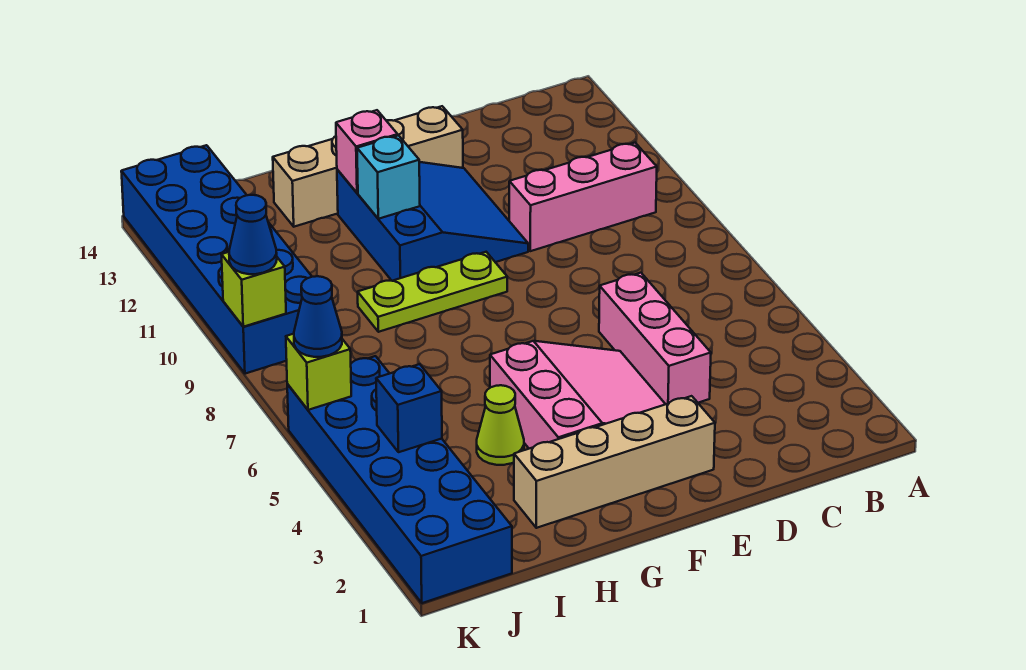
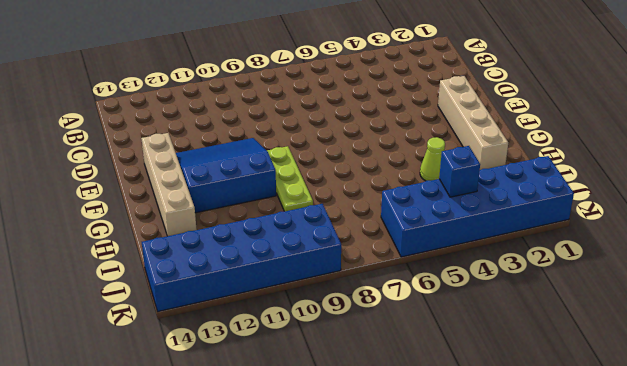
none -> pink brick B10:D10 level 1
none -> pink brick D4:D6 level 1
none -> pink slope E3:G5 level 1 top G

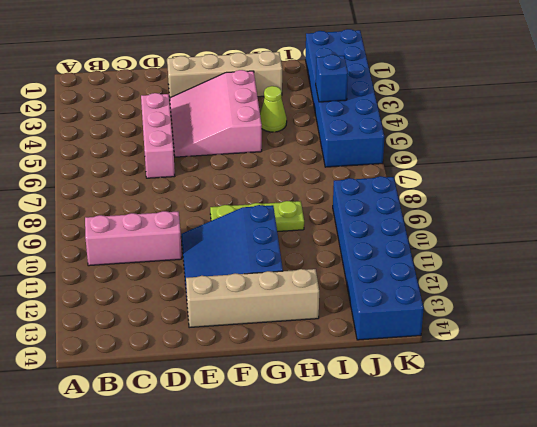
none -> cyan brick G11 level 2
none -> pink brick G12 level 2
none -> lime brick K6 level 2

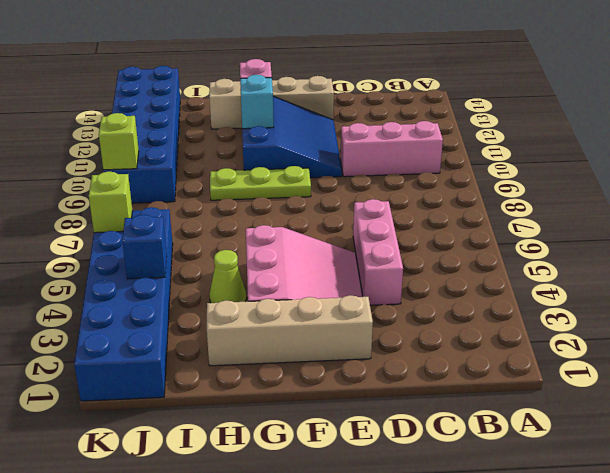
none -> blue cone K6 level 3
none -> blue cone K9 level 3

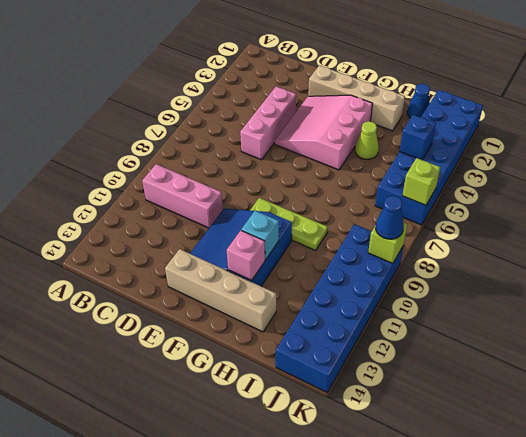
blue cone I1 level 1 -> blue cone K6 level 3

